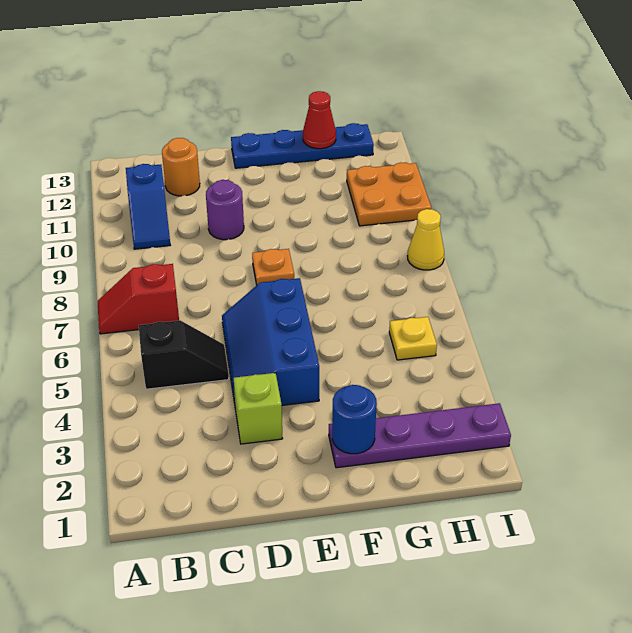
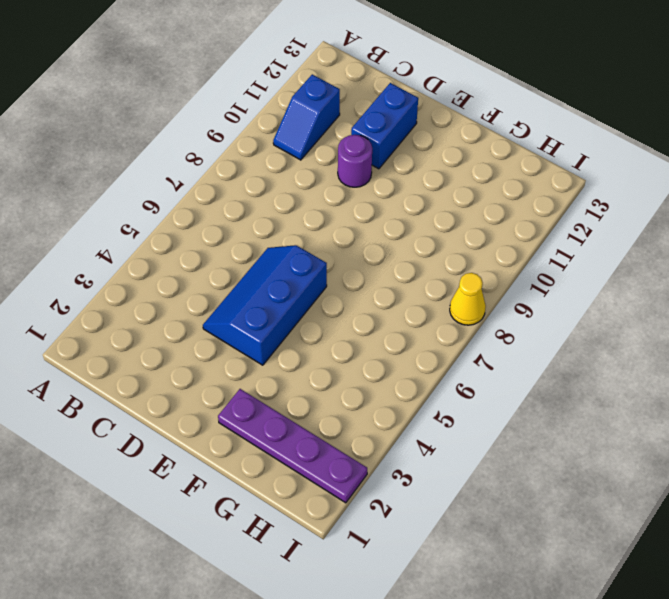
blue brick D11:D12 level 1 -> none
none -> red slope A7:B7 level 1 top B
none -> black slope B5:C5 level 1 top B
none -> orange round brick C12 level 1

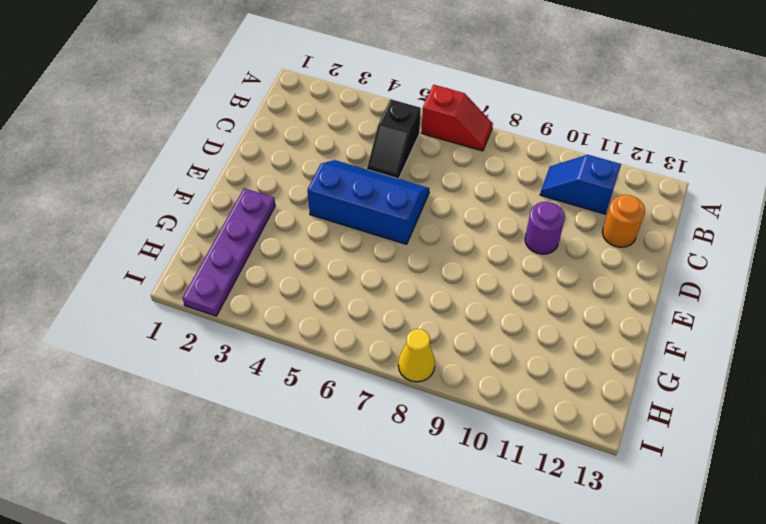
red slope A6:A7 level 1 top 6 -> red slope A7:B7 level 1 top B
none -> lime brick D3 level 1
none -> orange plate E8 level 1
none -> blue plate E13:H13 level 1

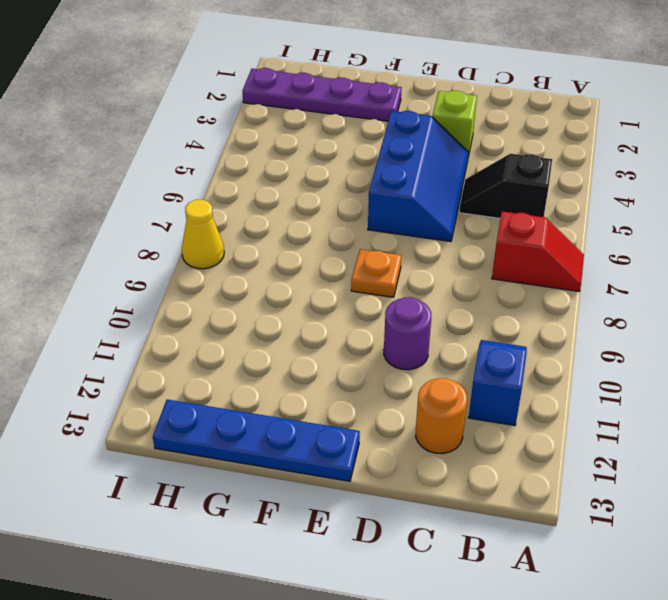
none -> yellow plate H5 level 1
none -> orange plate H10:I11 level 1
none -> blue round brick F2 level 2

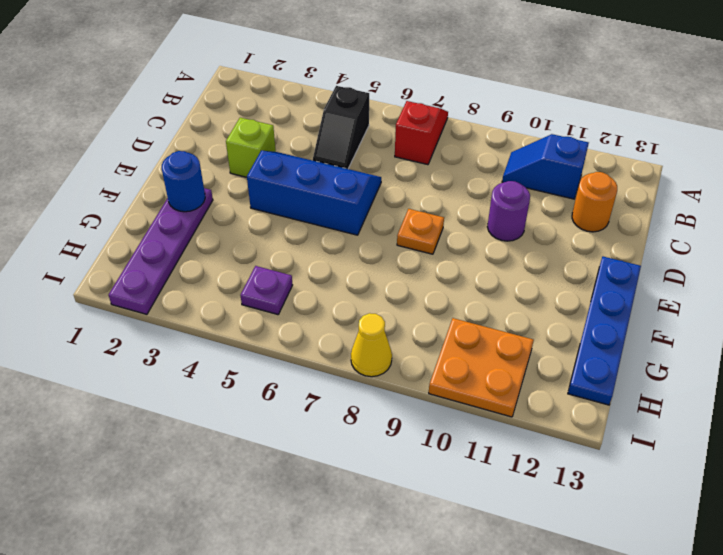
purple plate H5 level 1 -> yellow plate H5 level 1
none -> red cone G13 level 2

